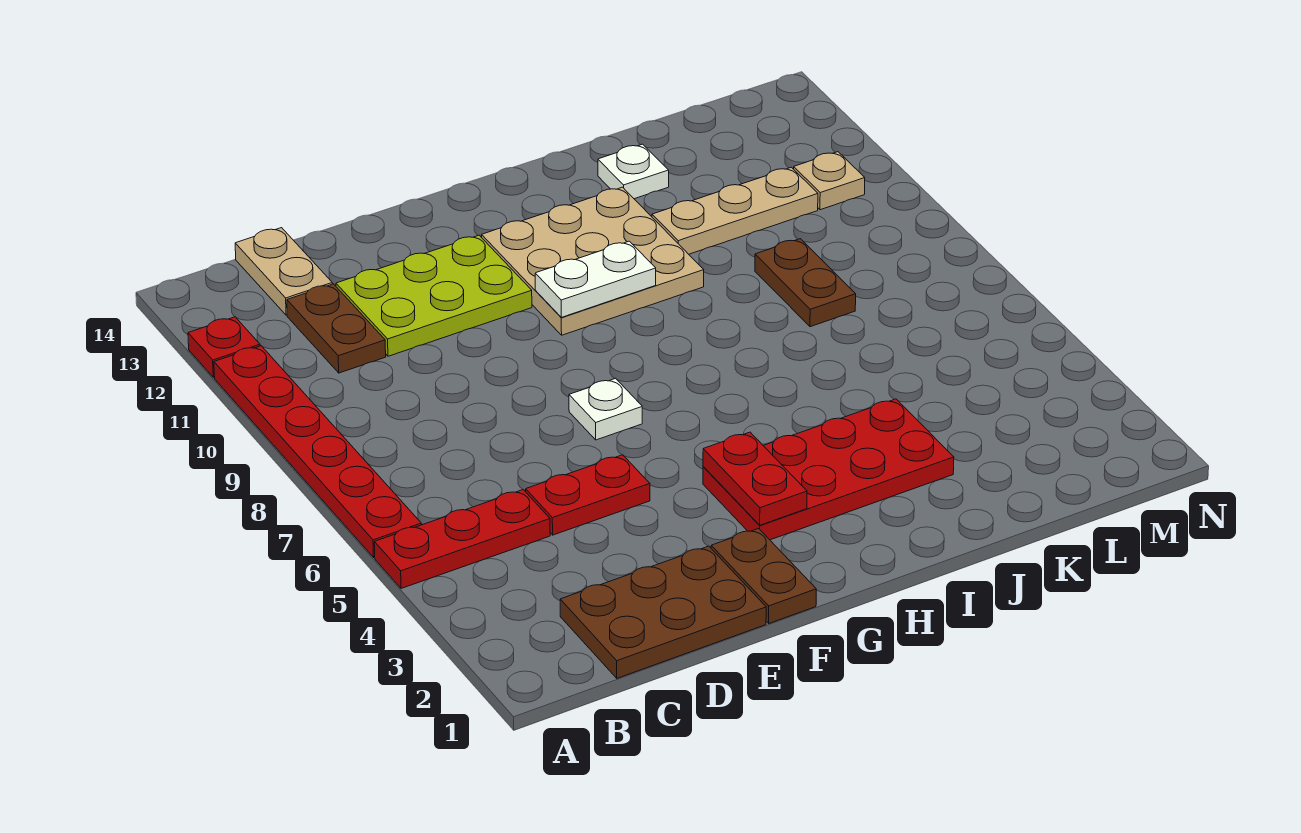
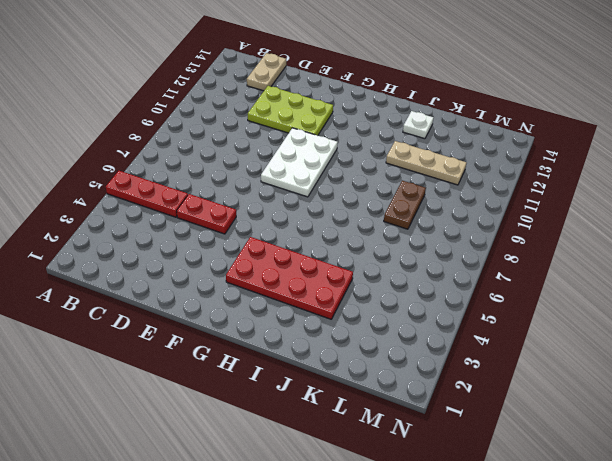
white plate F8:G10 level 1 -> tan plate G10:I12 level 1
none -> red plate A6:A11 level 1
none -> red plate A12 level 1
none -> brown plate C1:E2 level 1

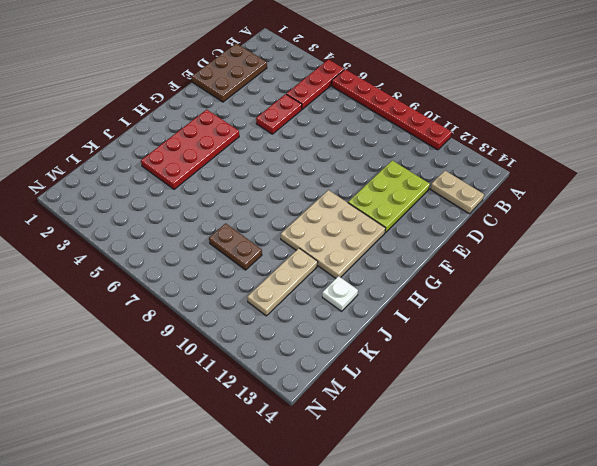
none -> red plate A12 level 1
none -> brown plate C11:C12 level 1
none -> brown plate F1:F2 level 1

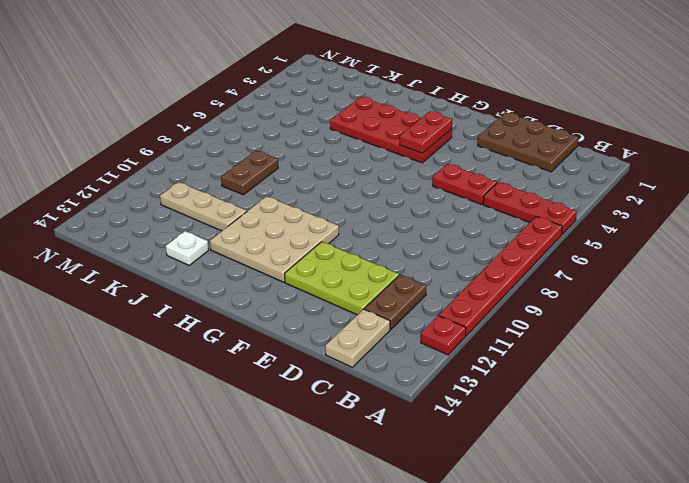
none -> brown plate F1:F2 level 1
none -> white plate F7 level 1
none -> tan plate M11 level 1

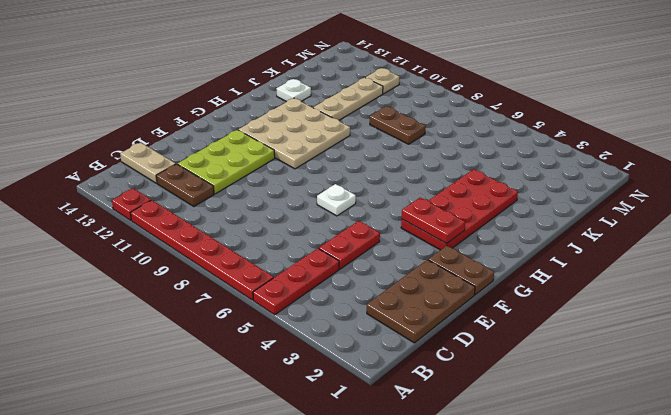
none -> white plate G10:H10 level 2

